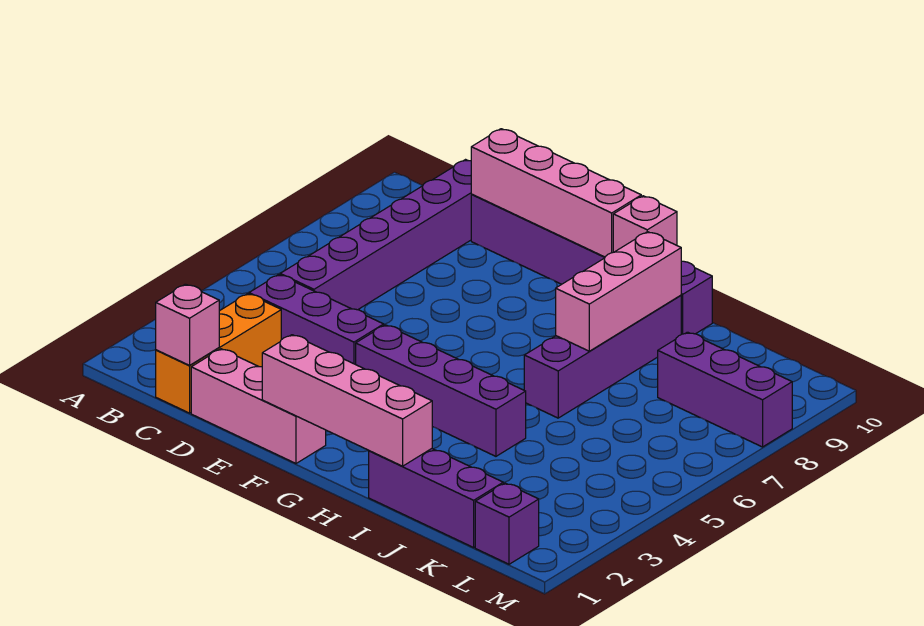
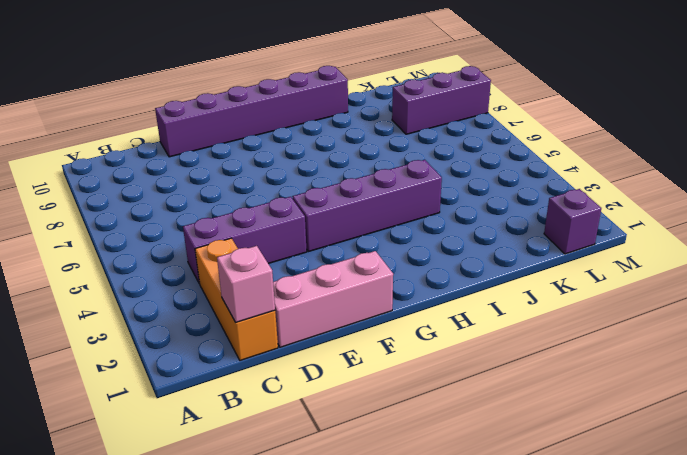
none -> purple brick C5:C10 level 1
none -> purple brick I1:K1 level 1
none -> purple brick I6:I9 level 1

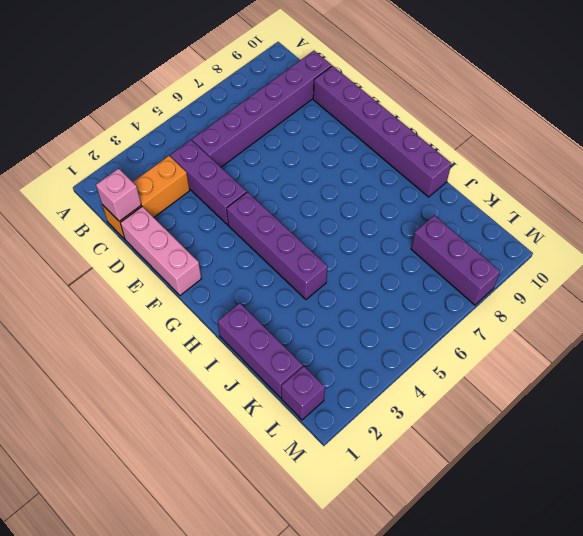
none -> purple brick I6:I9 level 1
none -> pink brick D10:G10 level 2
none -> pink brick F1:I1 level 2

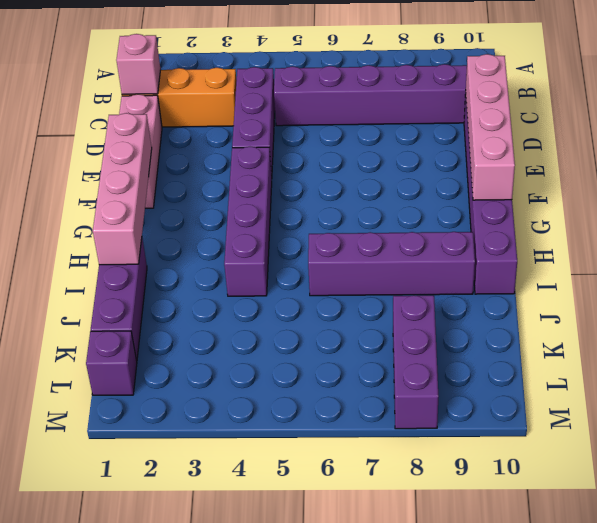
none -> pink brick H10 level 2
none -> pink brick I7:I9 level 2

